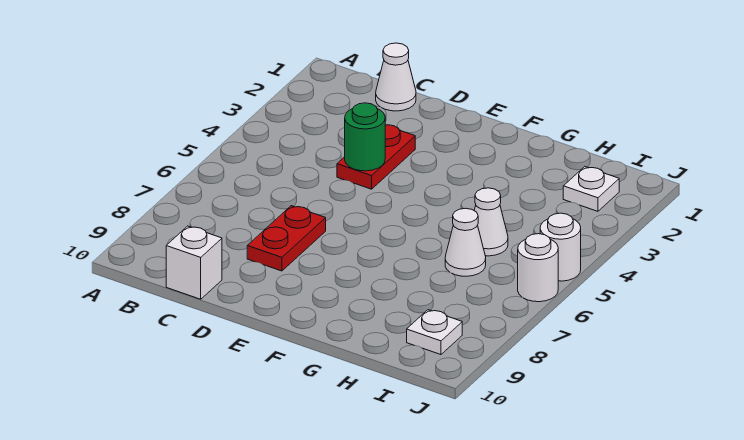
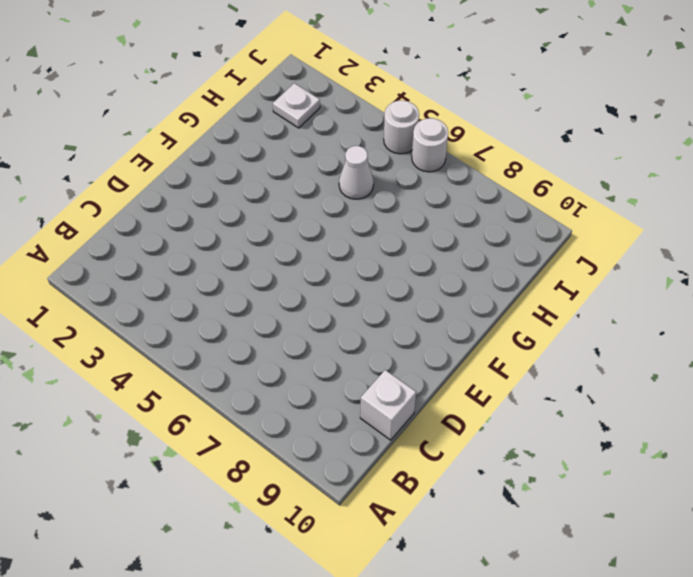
none -> white cone C1 level 1
none -> red plate D3:D4 level 1

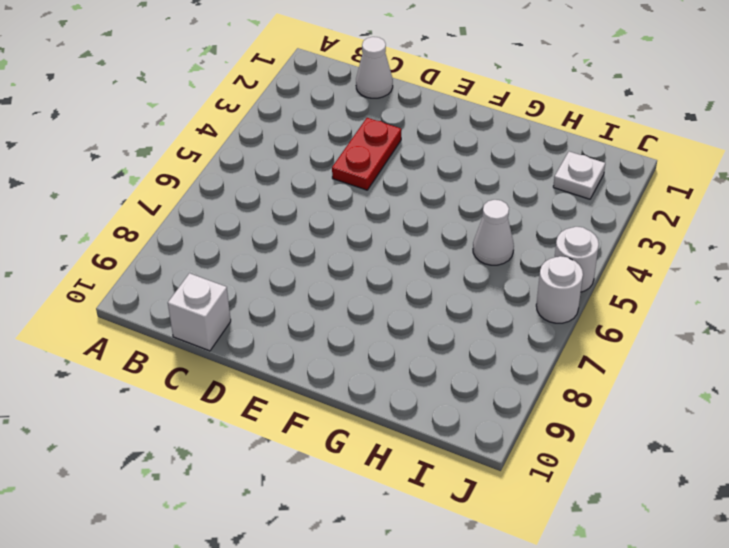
none -> red plate D7:D8 level 1
none -> white cone H6 level 1

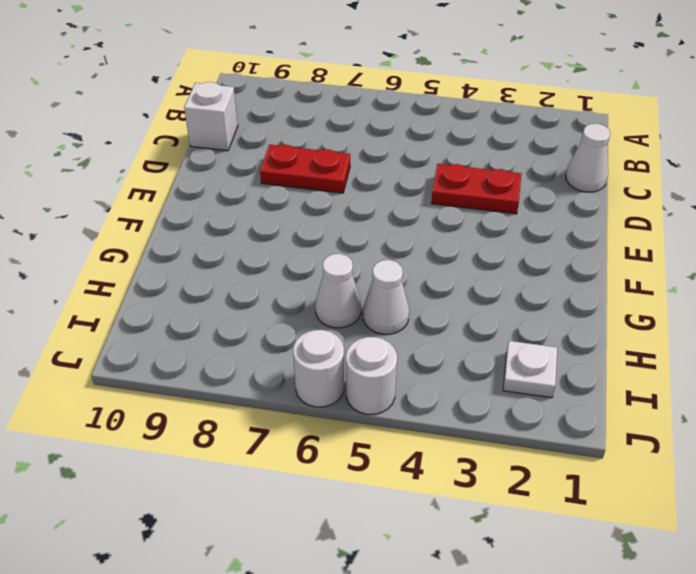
none -> white plate I9 level 1
none -> green round brick D4 level 2

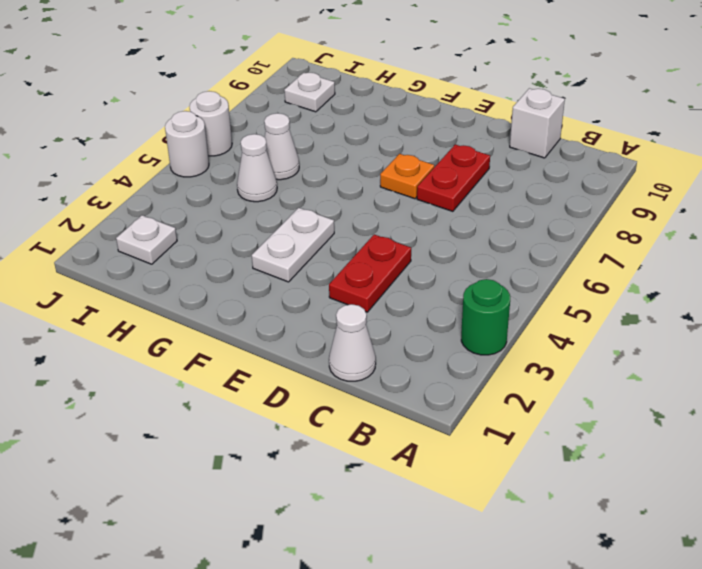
green round brick A3 level 1 -> green round brick D4 level 2
orange plate E7 level 1 -> none
white plate F3:F4 level 1 -> none

